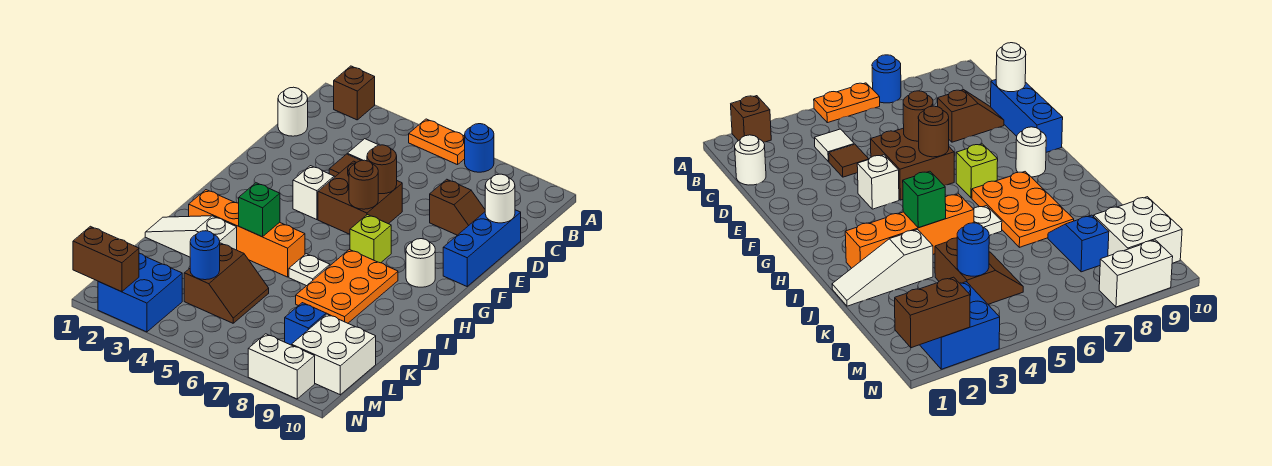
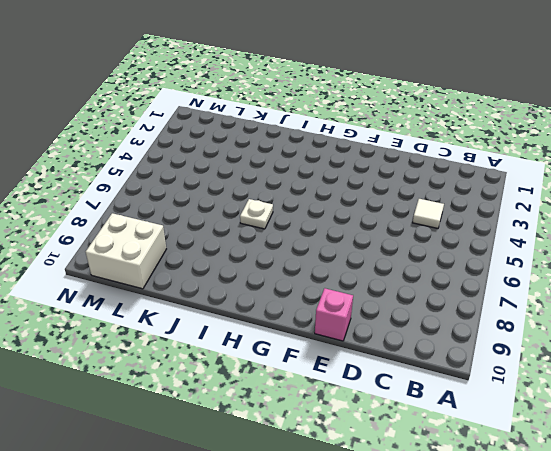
pink brick E10 level 1 -> blue brick D10:F10 level 1
none -> brown brick A2 level 1
none -> orange plate A5:A6 level 1
none -> blue round brick A7 level 1

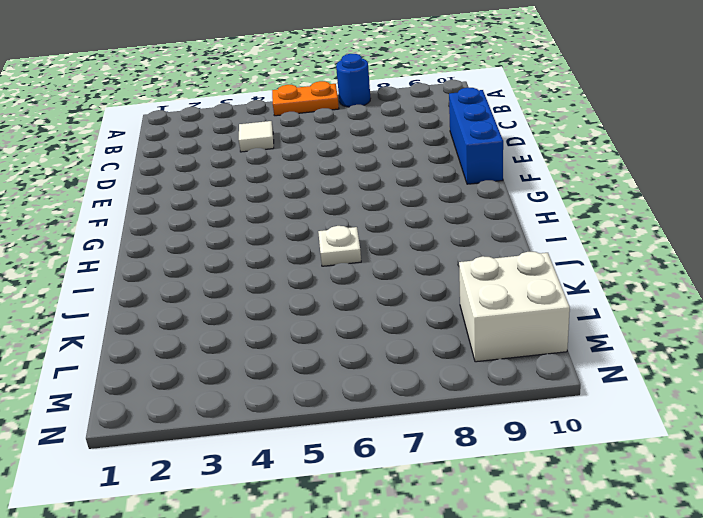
none -> brown brick A2 level 1
none -> white round brick C1 level 1
none -> brown tile D4 level 1

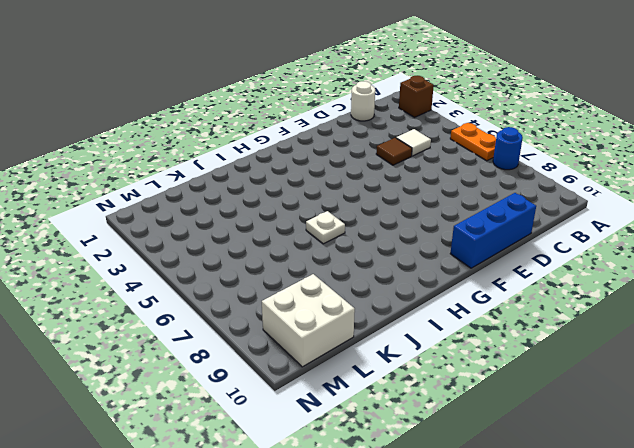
none -> brown slope D8:D9 level 1 top 8
none -> brown brick E5:F6 level 1
none -> white brick F4 level 1

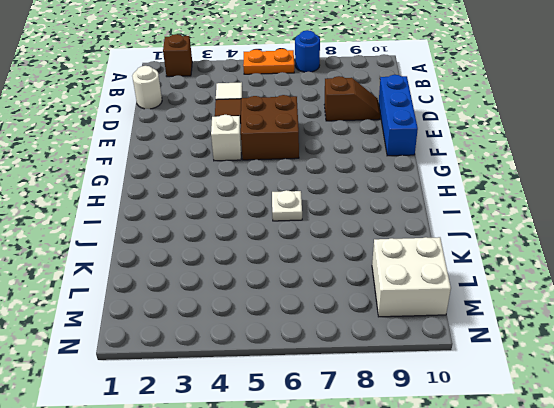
none -> lime brick G7 level 1
none -> white round brick G9 level 1
none -> orange plate H7:J8 level 1

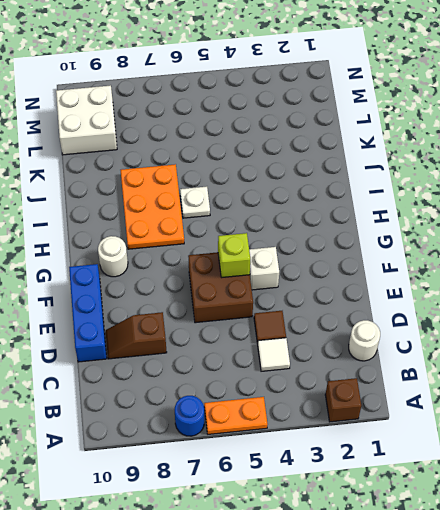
lime brick F5 level 2 -> lime brick G7 level 1
none -> orange brick I2:I5 level 1
none -> white slope J1:J3 level 1 top 3
none -> brown slope K4:L5 level 1 top 4

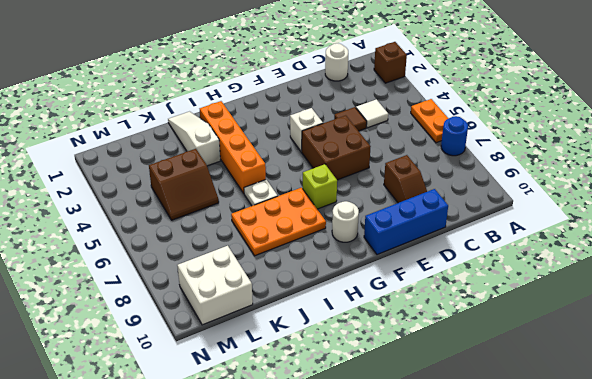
none -> blue slope K8:L8 level 1 top L
none -> blue brick M2:N3 level 1
none -> white brick N8:N9 level 1

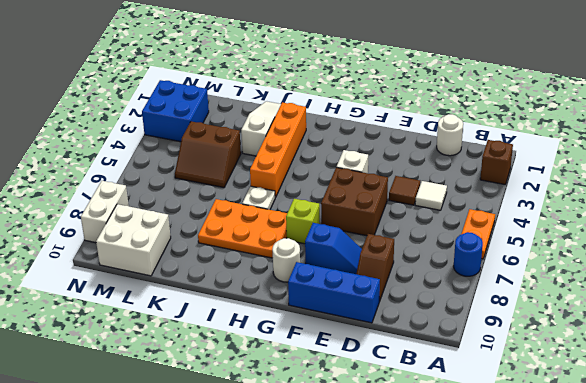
blue slope E8:F8 level 1 top F -> blue slope K8:L8 level 1 top L
none -> white round brick D10 level 2
none -> brown round brick E6 level 2
none -> brown round brick F6 level 2

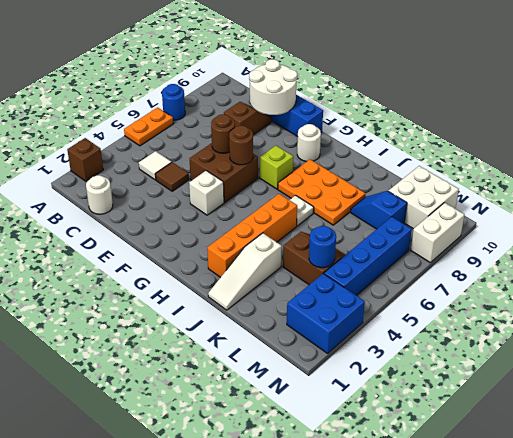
white round brick D9:E10 level 2 -> white round brick D10 level 2
blue brick M4:M7 level 1 -> none
none -> green brick I4 level 2
none -> brown brick N1:N2 level 2

